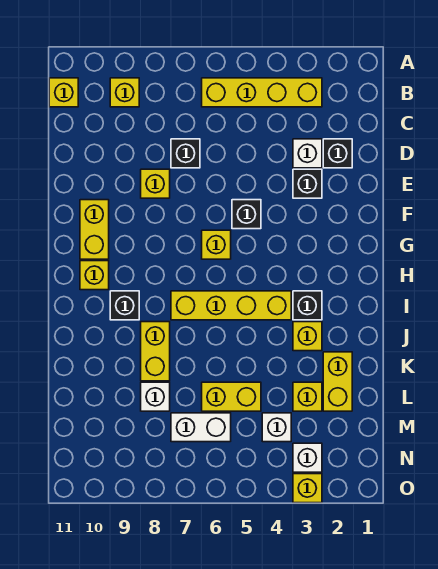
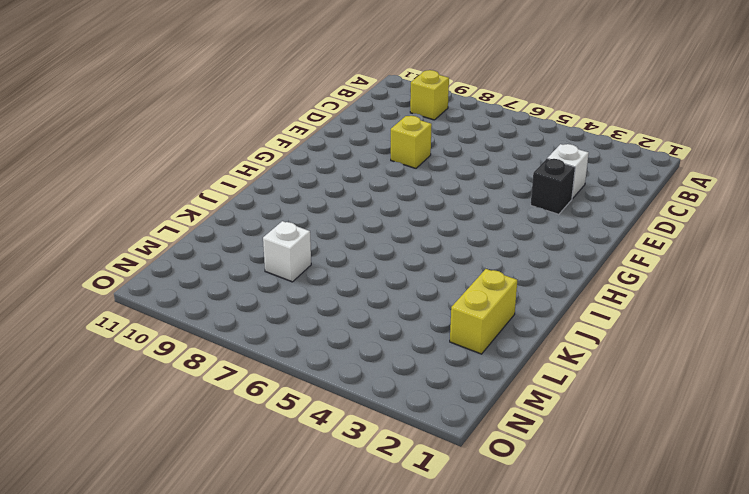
none -> yellow brick B3:B6 level 1
none -> yellow brick B11 level 1
none -> black brick D2 level 1

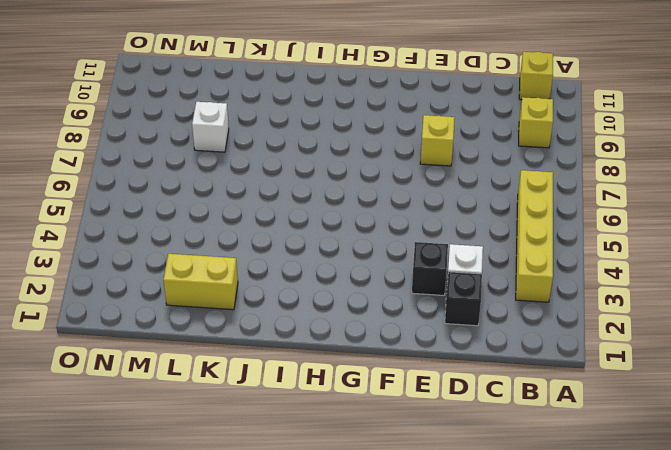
none -> black brick D7 level 1
none -> black brick F5 level 1
none -> yellow brick F10:G10 level 1

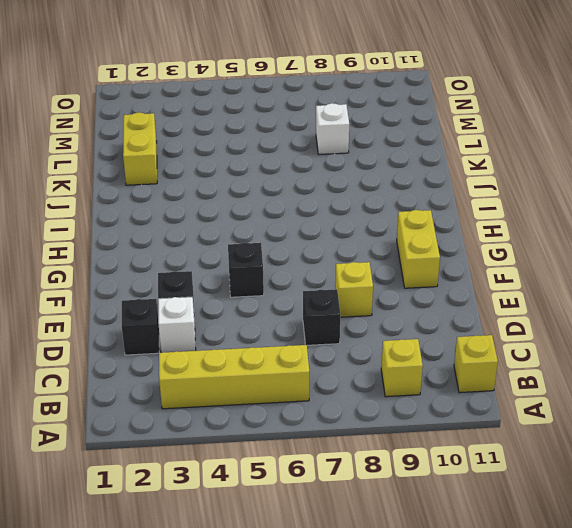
none -> yellow brick G6 level 1
none -> yellow brick H10 level 1
none -> black brick I3 level 1

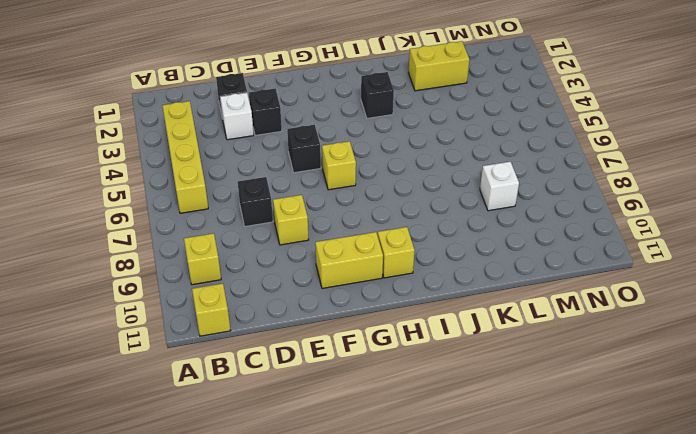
none -> yellow brick I4:I7 level 1
none -> black brick I9 level 1
none -> yellow brick J3 level 1

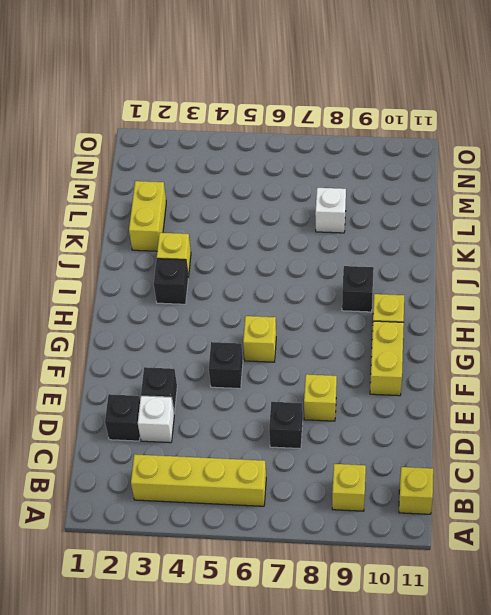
none -> yellow brick I4:I7 level 1
none -> yellow brick J8:K8 level 1
none -> yellow brick L3 level 1

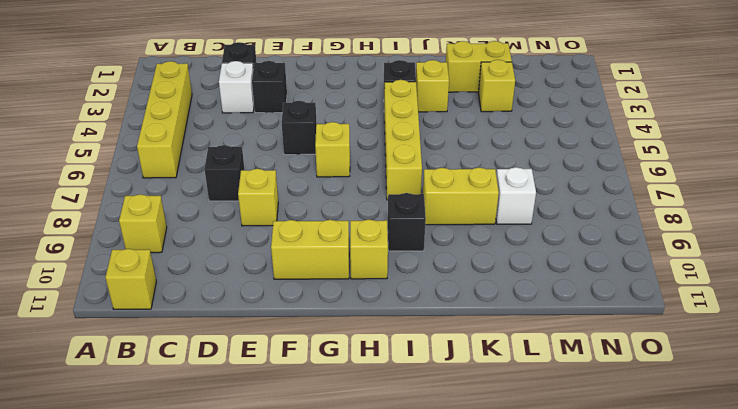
none -> yellow brick L5:L6 level 1
none -> white brick M4 level 1
none -> white brick M6:M7 level 1

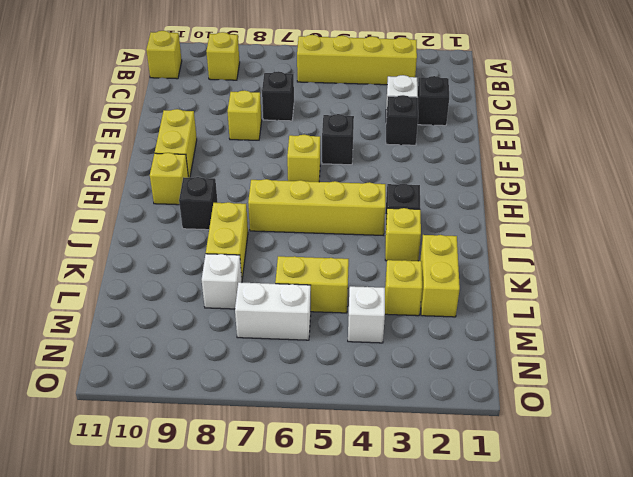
none -> white brick N3 level 1
none -> yellow brick O3 level 1

